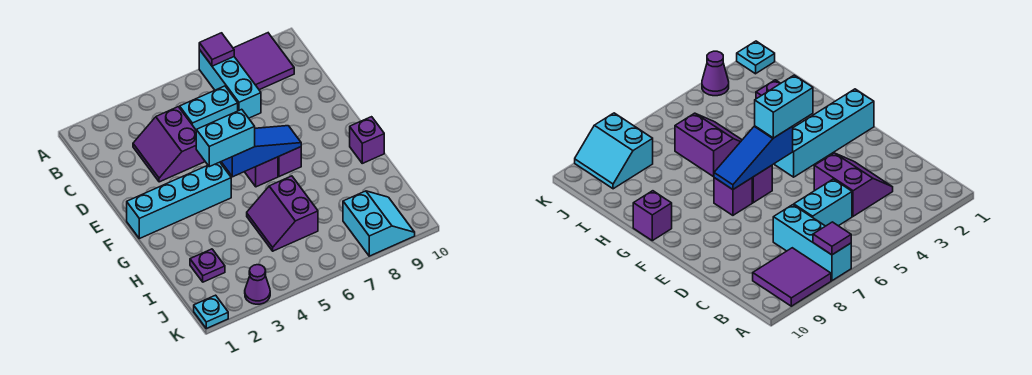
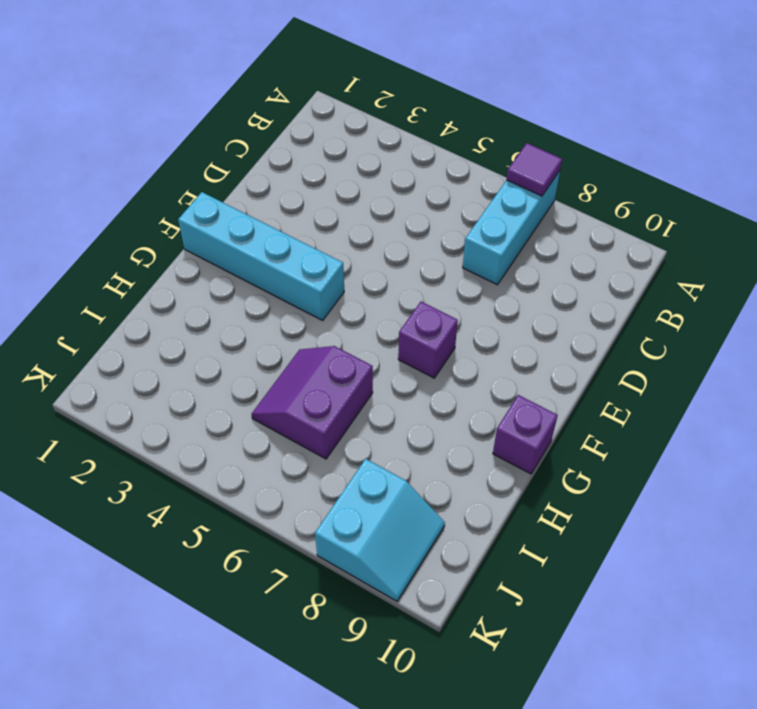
none -> purple tile A8:B9 level 1
none -> purple slope C3:D4 level 1 top 4
none -> cyan brick C5:C6 level 1

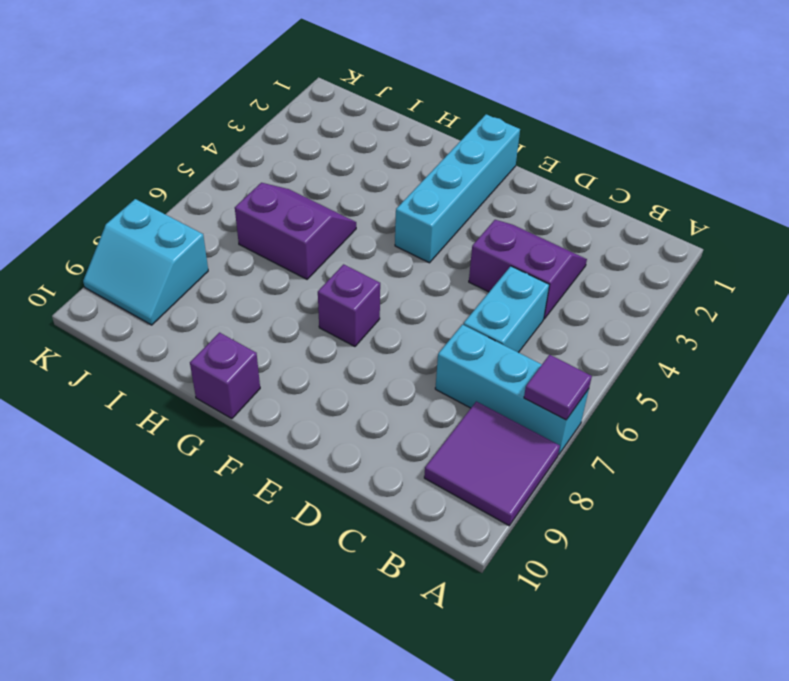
none -> purple brick F6 level 1
none -> purple plate I2 level 1
none -> cyan plate K1 level 1

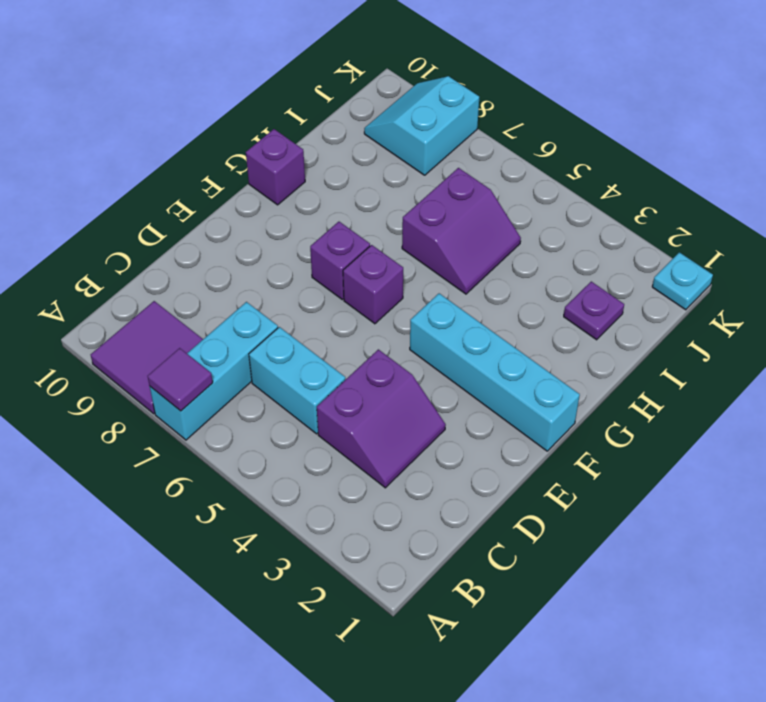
none -> purple cone K3 level 1
none -> blue slope F5:F7 level 2 top 5
none -> cyan brick F4:F5 level 3

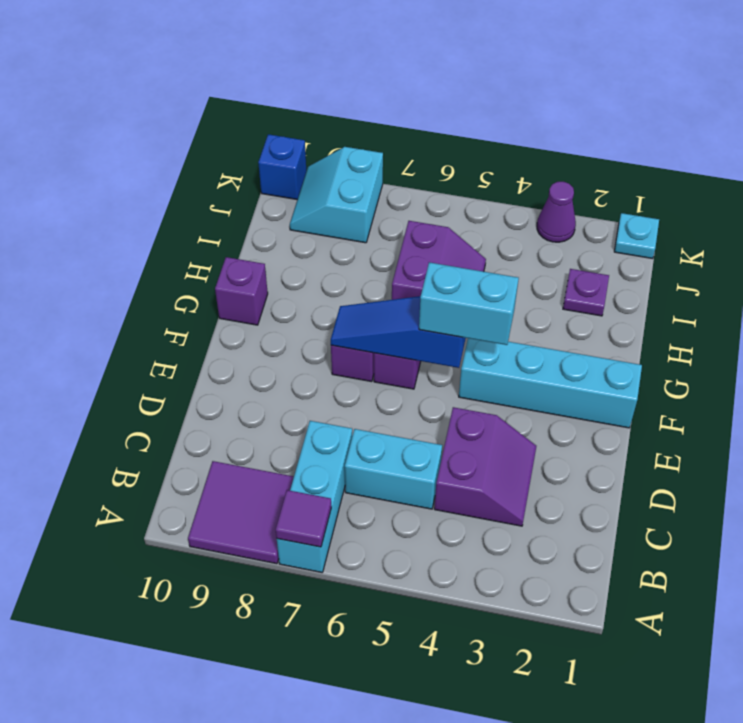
blue brick K10 level 1 -> none

